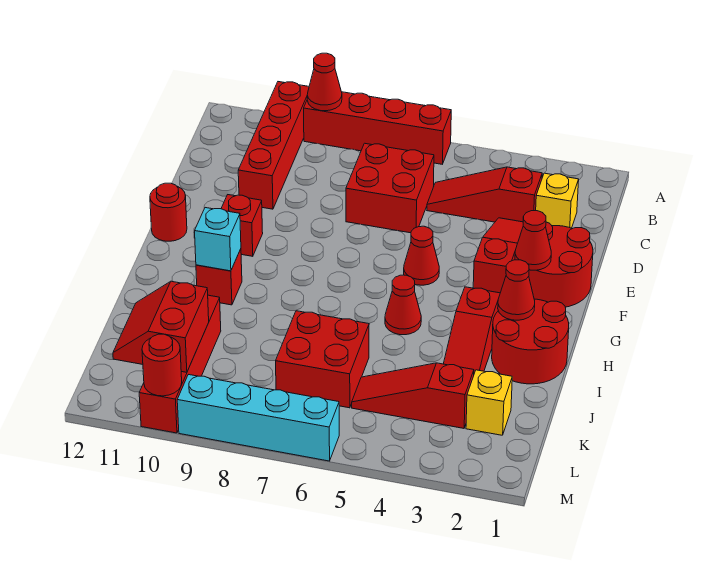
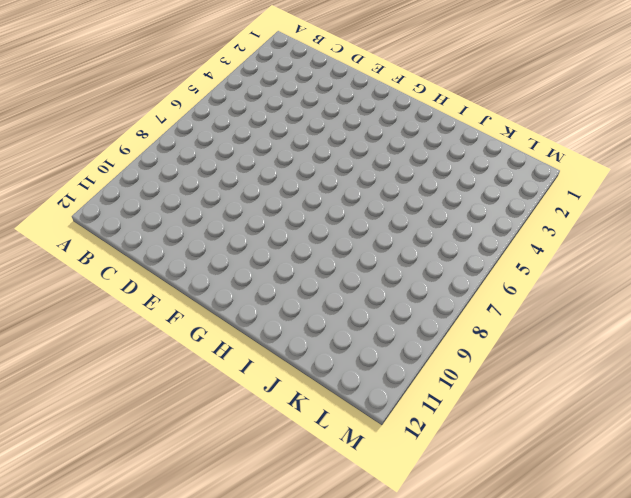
none -> red brick A6:A9 level 1
none -> red brick A10:D10 level 1
none -> yellow brick C2 level 1

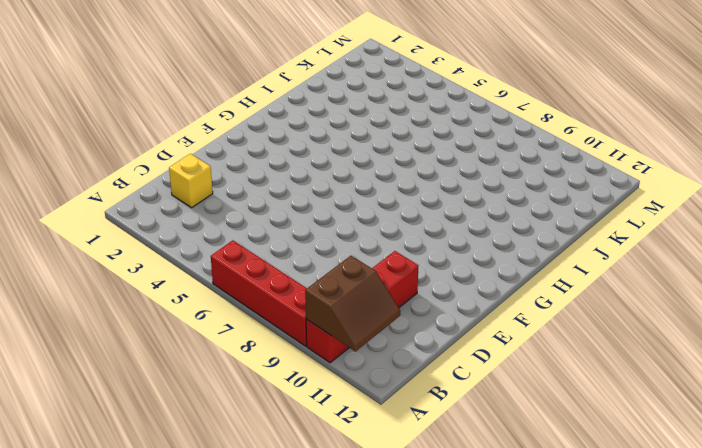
brown slope A10:B11 level 2 top 10 -> none
none -> red slope C3:C5 level 1 top 3
none -> red brick C6:D7 level 1
none -> red slope D3:F3 level 1 top F

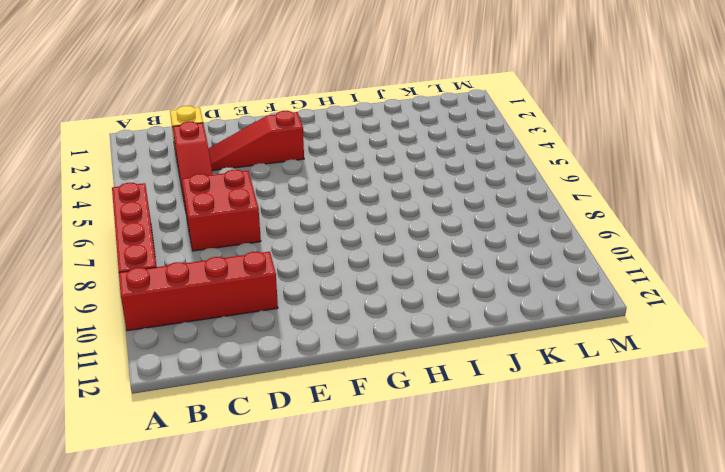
none -> red round brick E1:F2 level 1
none -> red cone F5 level 1
none -> red brick F10 level 1

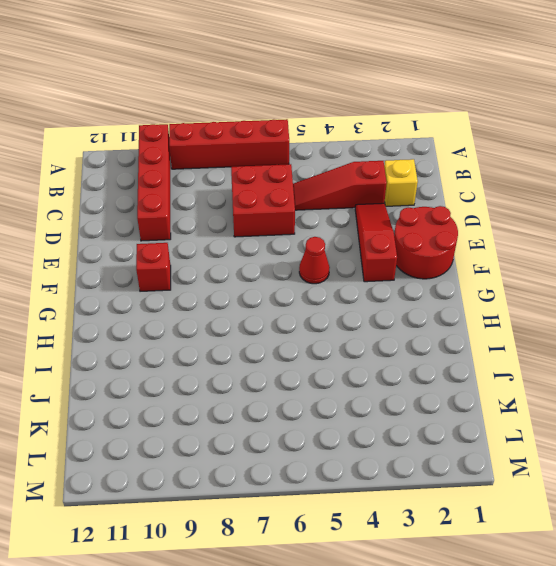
none -> red round brick F12 level 1
none -> red round brick H1:I2 level 1
none -> red slope H3:J3 level 1 top H

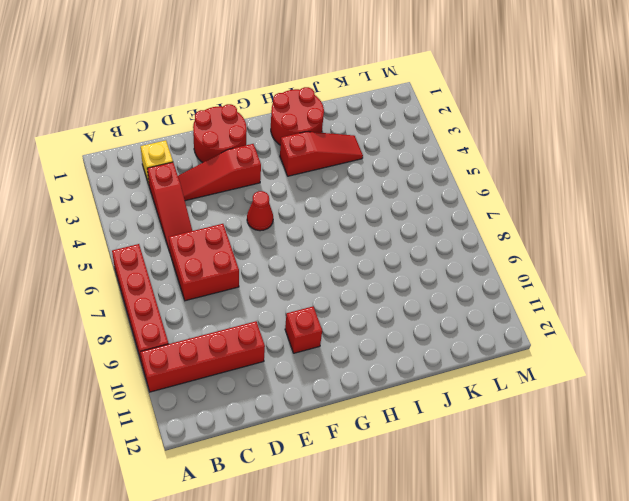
none -> red round brick F12 level 1
none -> red cone H5 level 1
none -> red brick H10 level 1

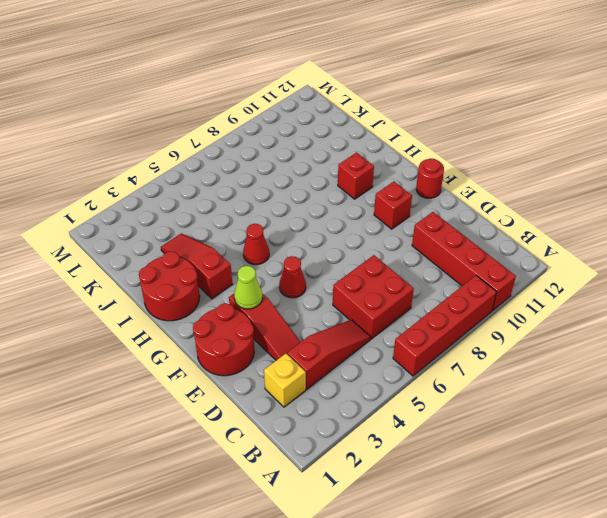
lime cone F3 level 2 -> none
none -> red brick J6:K7 level 1
none -> red brick J10:M10 level 1
none -> yellow brick K2 level 1

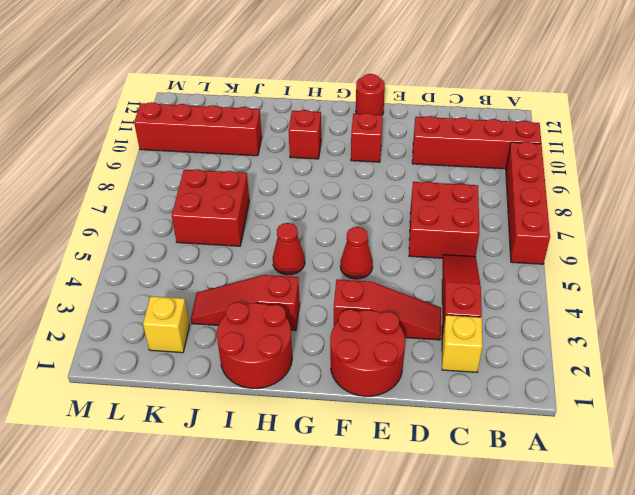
none -> red slope K3:K5 level 1 top 3
none -> cyan brick M6:M9 level 1
none -> red cone A9 level 2

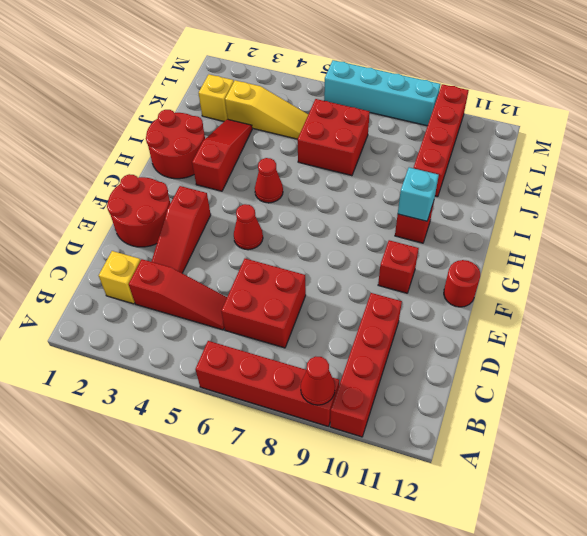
yellow slope K3:K5 level 1 top 3 -> red slope K3:K5 level 1 top 3
none -> red cone F2 level 2
none -> red cone H2 level 2
none -> red slope K10:L11 level 2 top 10

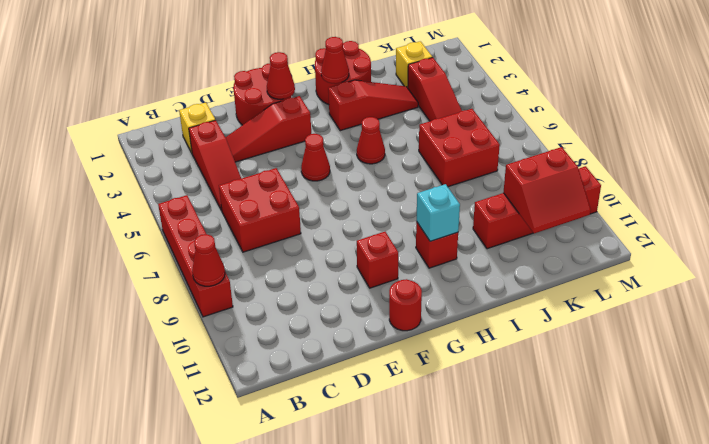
none -> red brick A10:D10 level 1
none -> cyan brick M6:M9 level 1
none -> red round brick M10 level 2

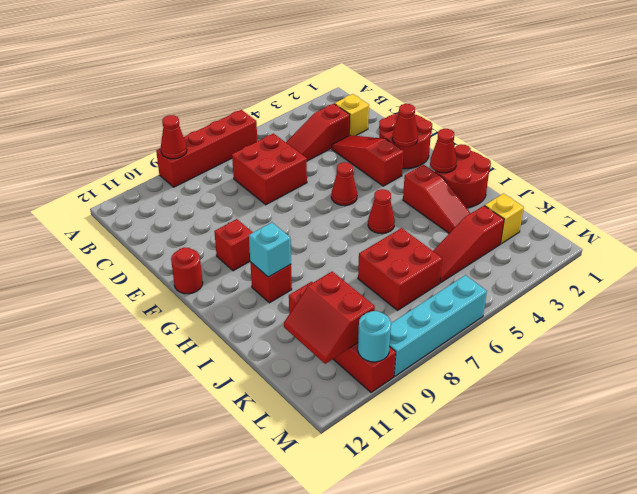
cyan round brick M10 level 2 -> red round brick M10 level 2
none -> red brick A10:D10 level 1

